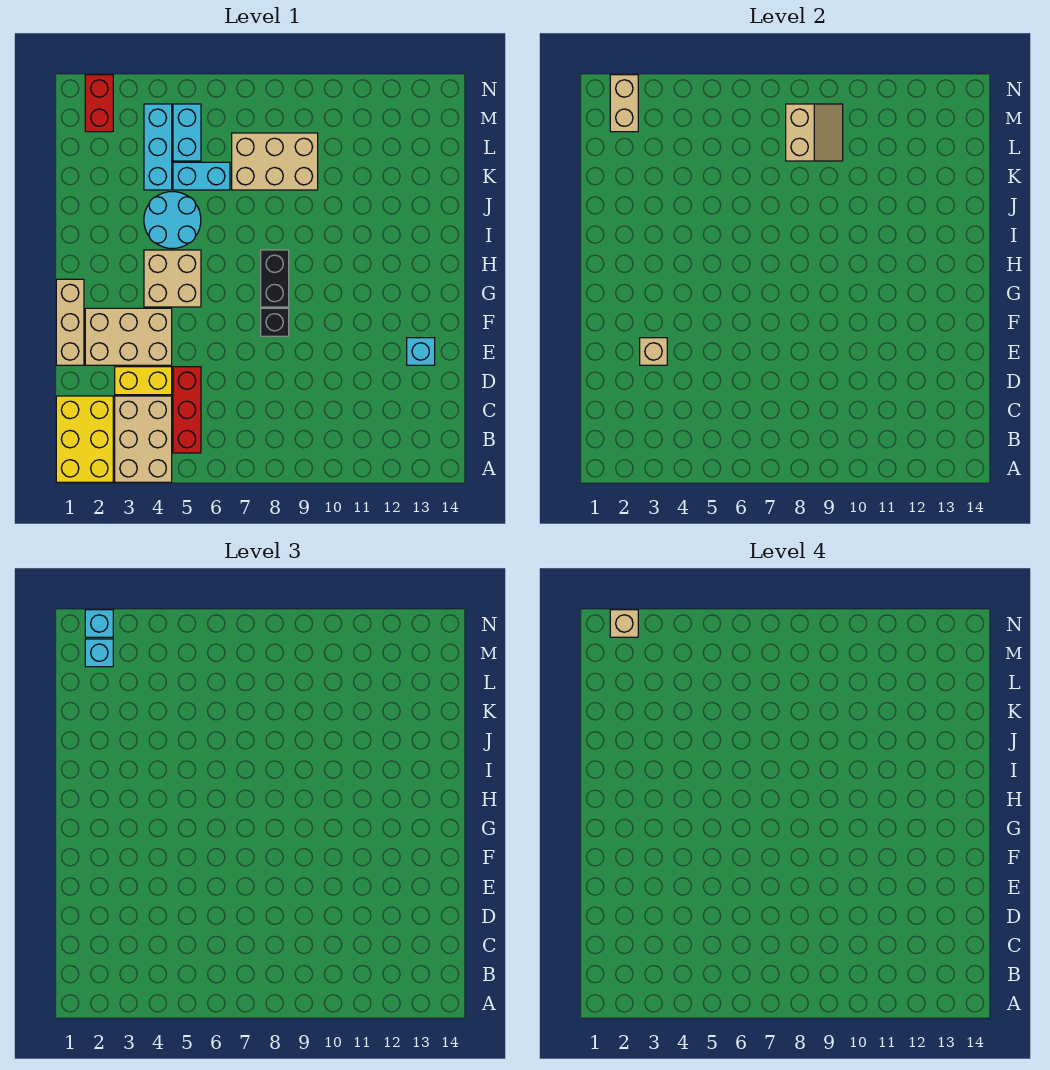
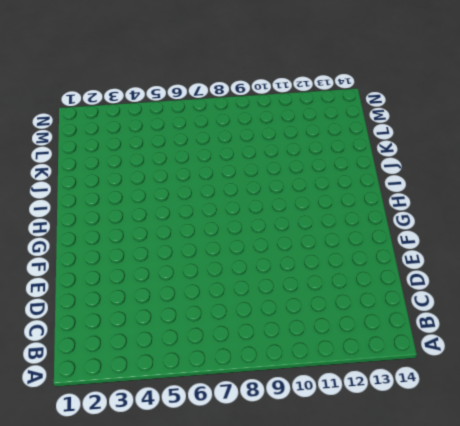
none -> yellow brick A1:C2 level 1
none -> tan brick A3:C4 level 1
none -> red brick B5:D5 level 1

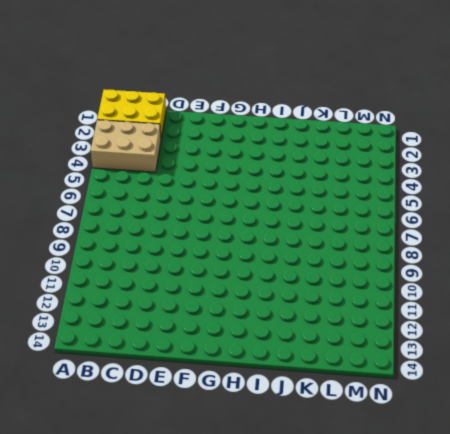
none -> red brick B5:D5 level 1
none -> yellow brick D3:D4 level 1
none -> tan brick E1:G1 level 1

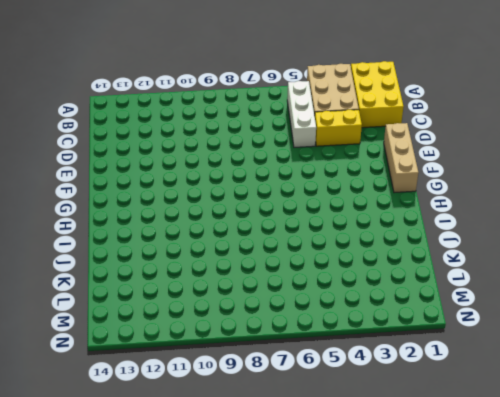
white brick B5:D5 level 1 -> red brick B5:D5 level 1
none -> tan brick E2:F4 level 1
none -> cyan brick E13 level 1
none -> black brick F8 level 1

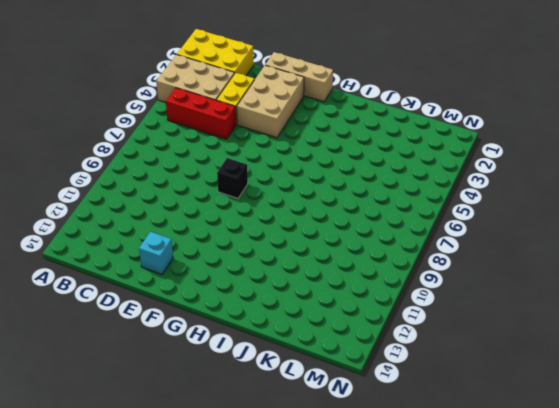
none -> tan brick G4:H5 level 1
none -> black brick G8:H8 level 1
none -> cyan round brick I4:J5 level 1

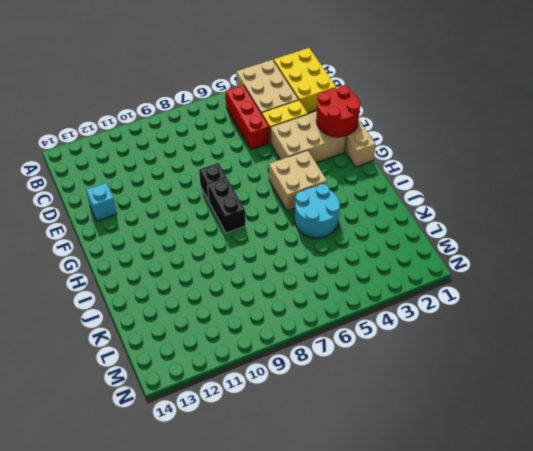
red round brick E1:F2 level 2 -> none
none -> cyan brick K4:M4 level 1
none -> cyan brick K5:K6 level 1
none -> tan brick K7:L9 level 1

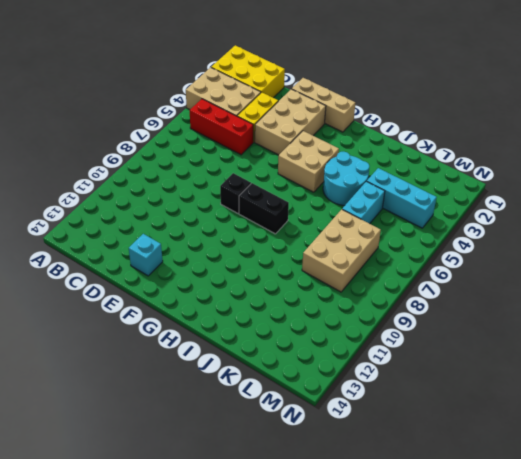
none -> cyan brick L5:M5 level 1
none -> red brick M2:N2 level 1
none -> tan brick E3 level 2

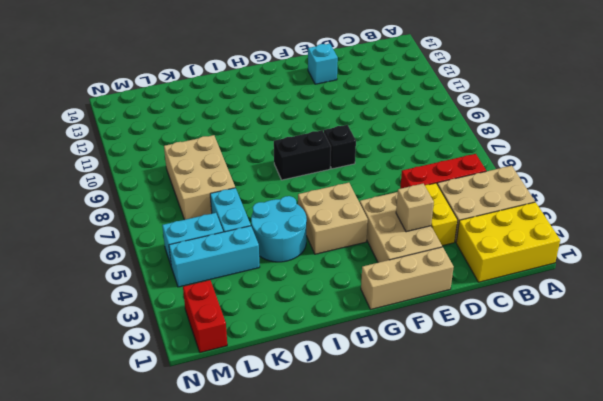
red brick M1:M2 level 1 -> red brick M2:N2 level 1
none -> tan slope L8:M9 level 2 top 8
none -> tan brick M2:N2 level 2
none -> cyan brick M2 level 3

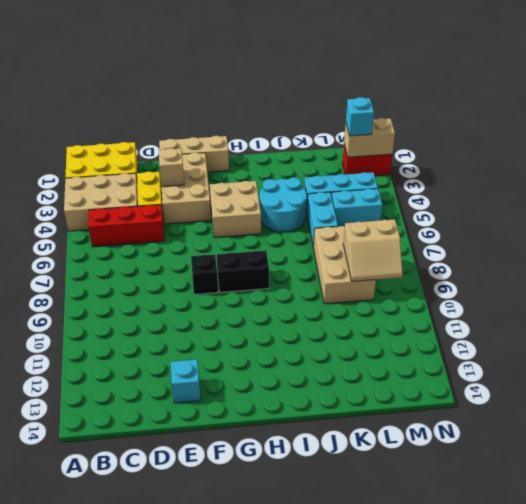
none -> cyan brick N2 level 3
none -> tan brick N2 level 4

